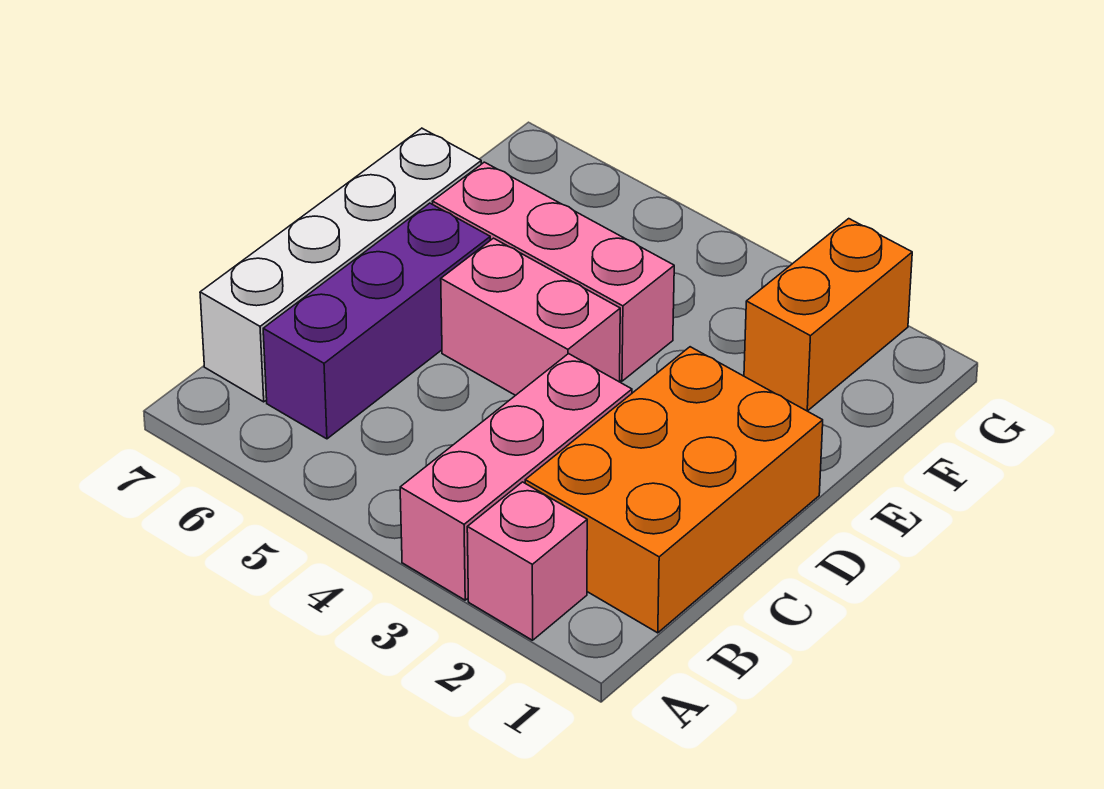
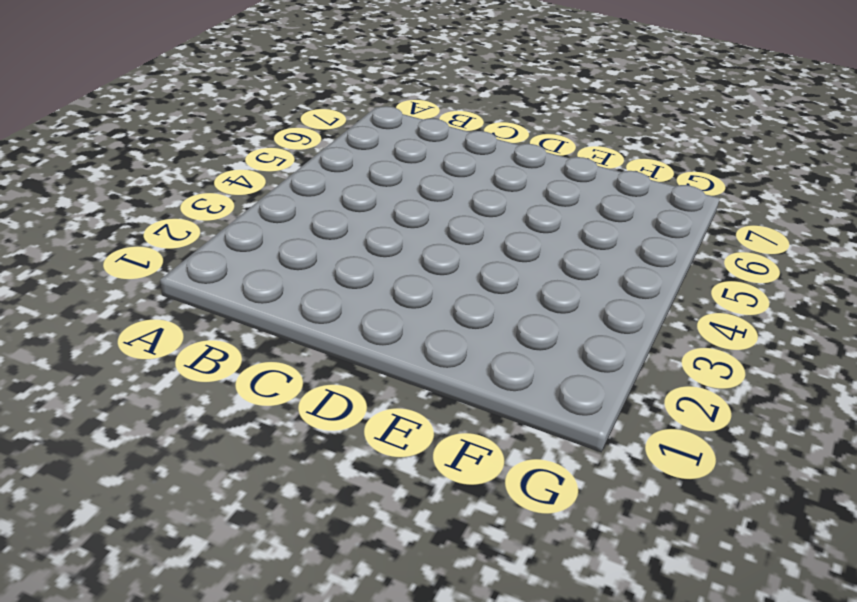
none -> pink brick A2 level 1
none -> pink brick A3:C3 level 1

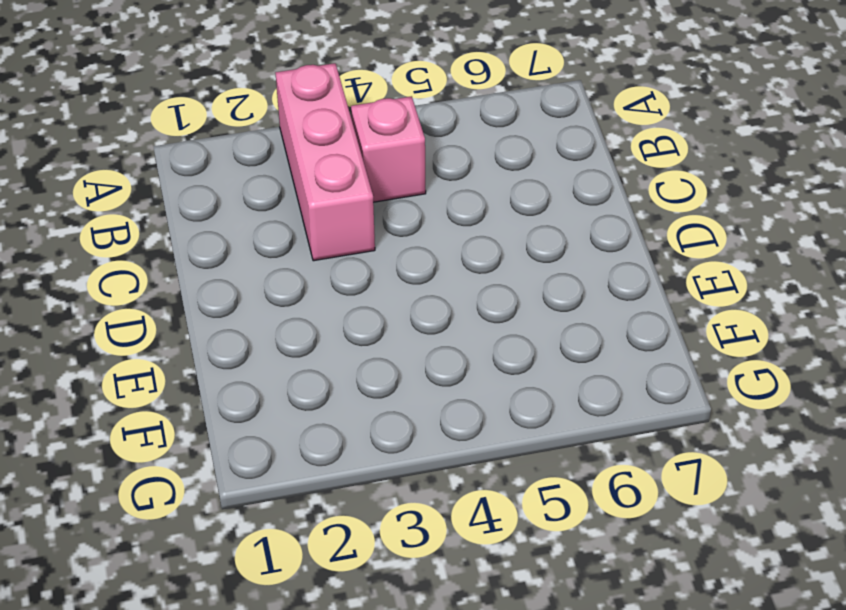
pink brick B4 level 1 -> pink brick A2 level 1
none -> orange brick B1:D2 level 1
none -> purple brick B6:D6 level 1

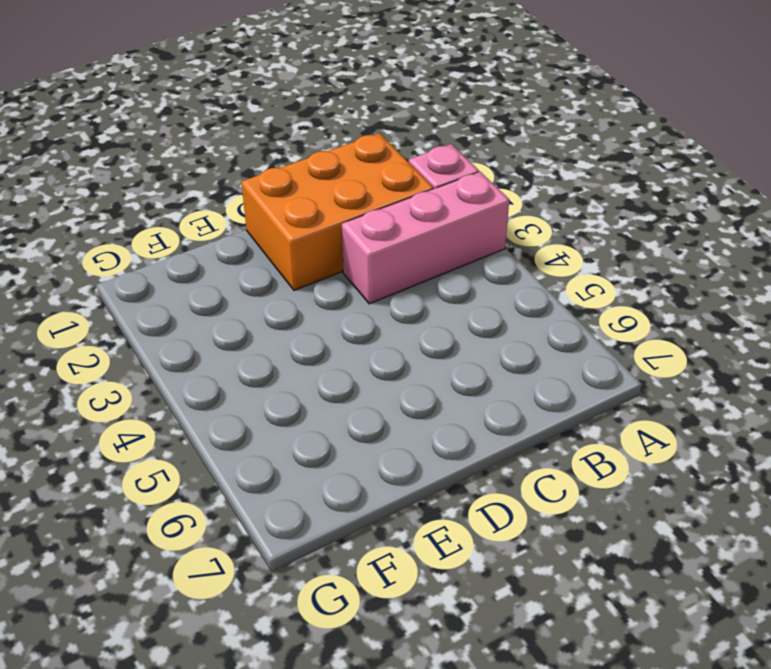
none -> purple brick B6:D6 level 1
none -> white brick B7:E7 level 1

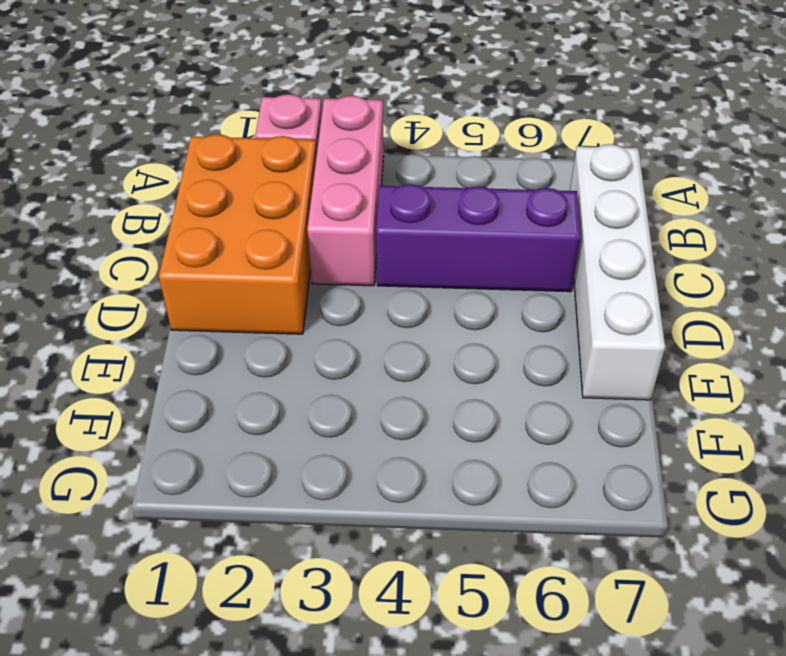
purple brick C4:C6 level 1 -> purple brick B6:D6 level 1
none -> pink brick D4:D5 level 1
none -> pink brick E4:E6 level 1

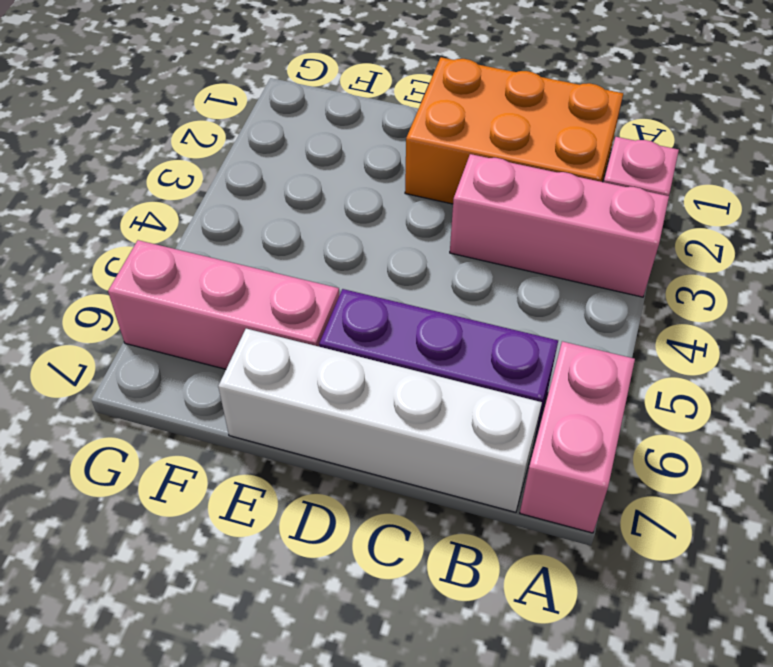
pink brick A6:A7 level 1 -> pink brick D4:D5 level 1
pink brick E6:G6 level 1 -> pink brick E4:E6 level 1
none -> orange brick F2:G2 level 1

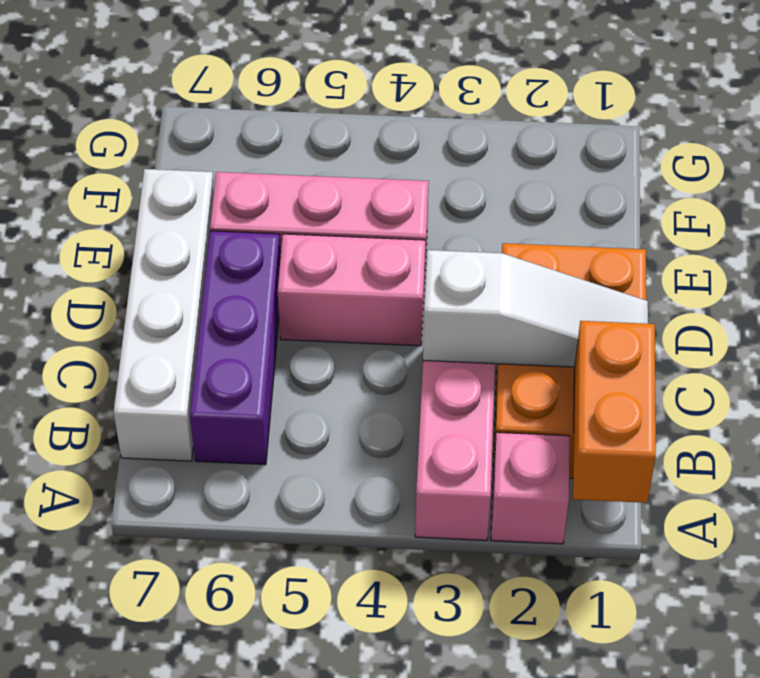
orange brick A1:B1 level 2 -> orange brick F2:G2 level 1
white slope C1:C3 level 2 top 3 -> none

